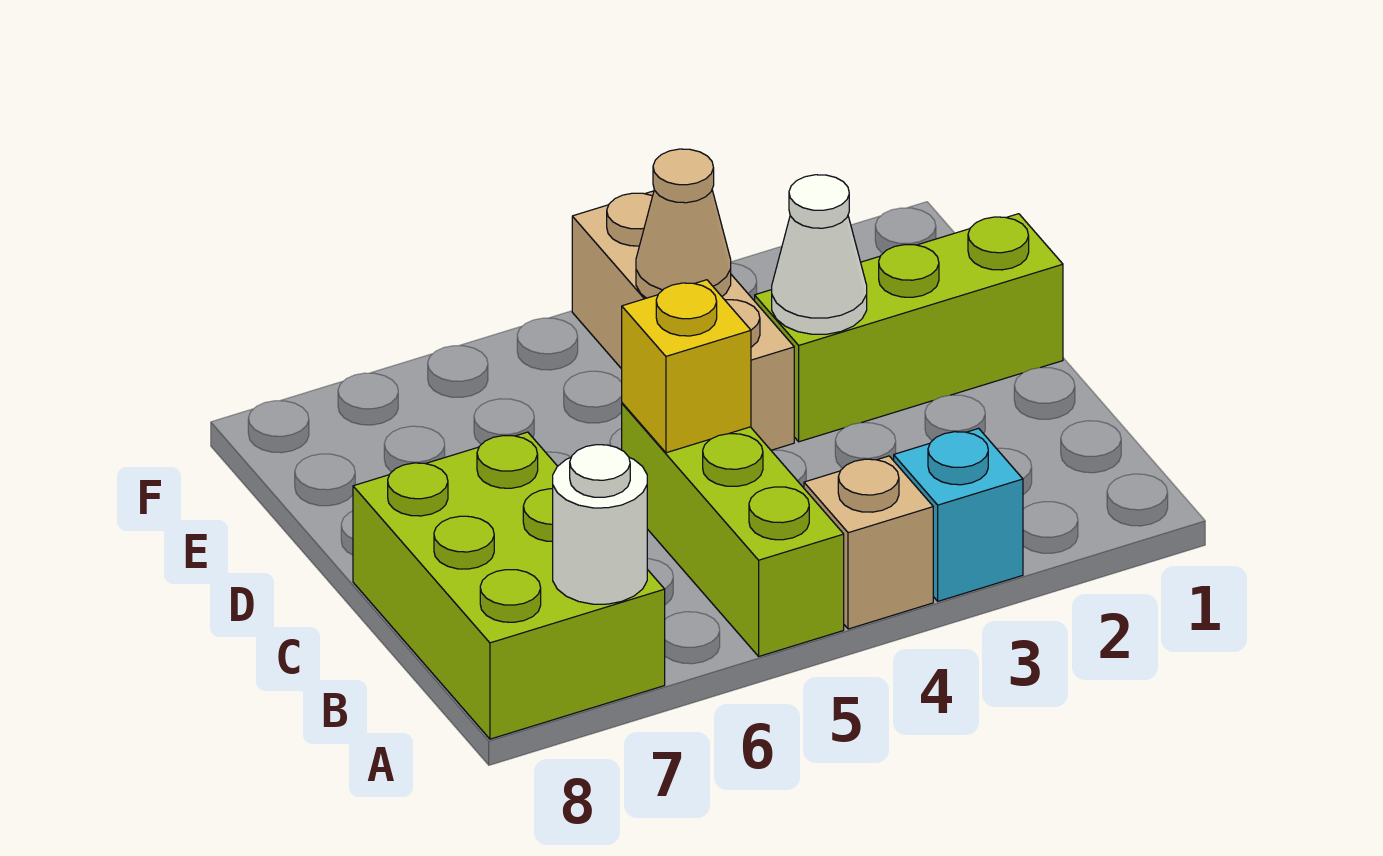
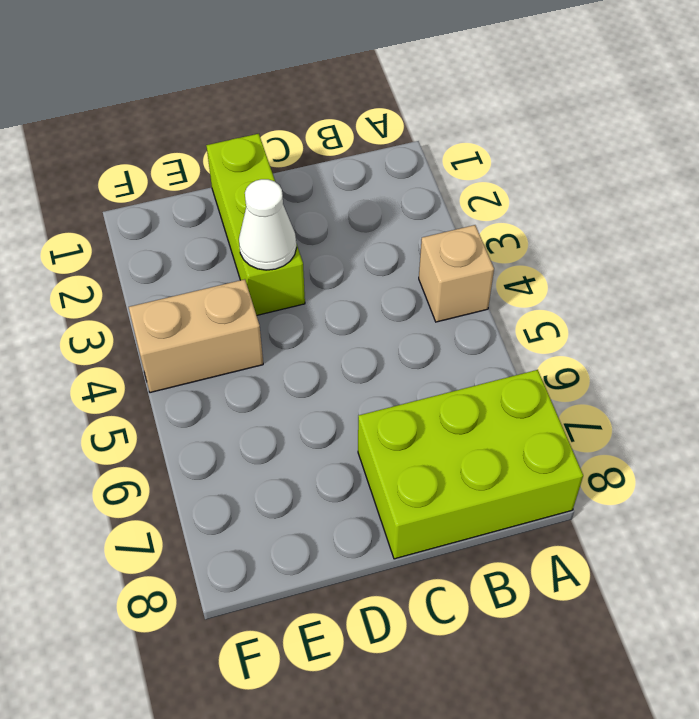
tan brick E4:F4 level 1 -> tan brick D4:F4 level 1
none -> cyan brick A3 level 1
none -> lime brick A5:C5 level 1

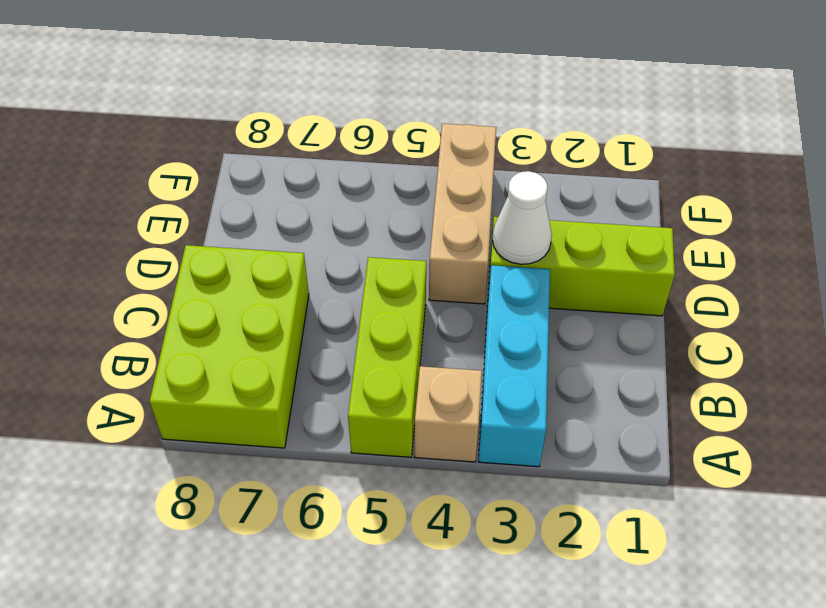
cyan brick A3:C3 level 1 -> cyan brick A3 level 1
none -> white round brick A7 level 2
none -> yellow brick C5 level 2

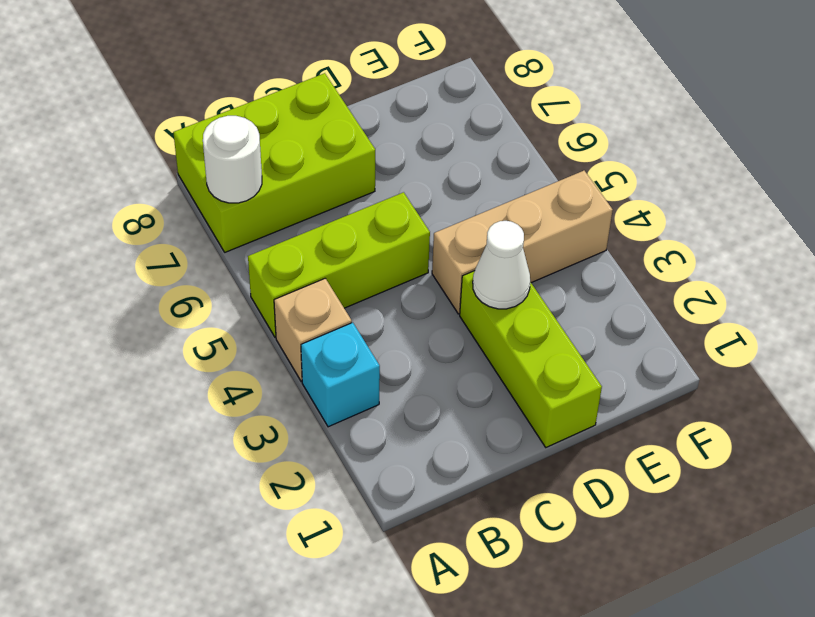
none -> yellow brick C5 level 2
none -> tan cone E4 level 2

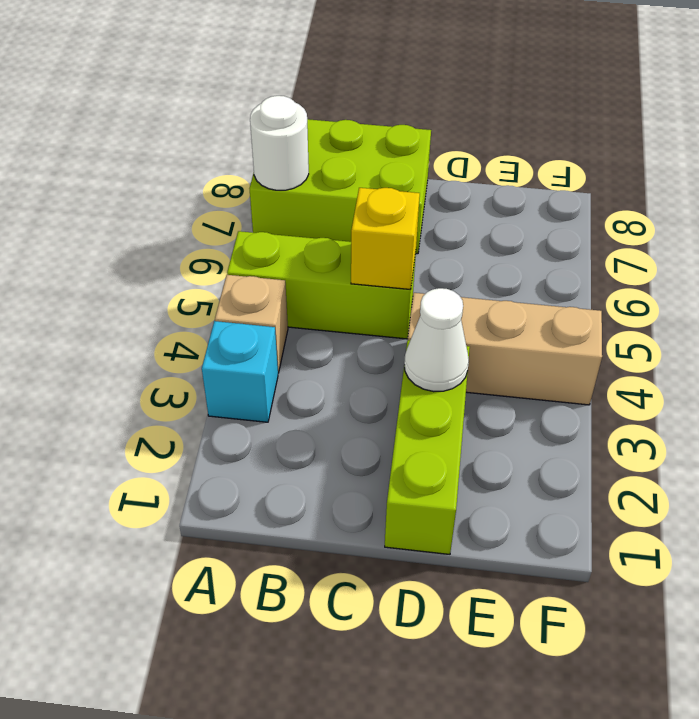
none -> tan cone E4 level 2

